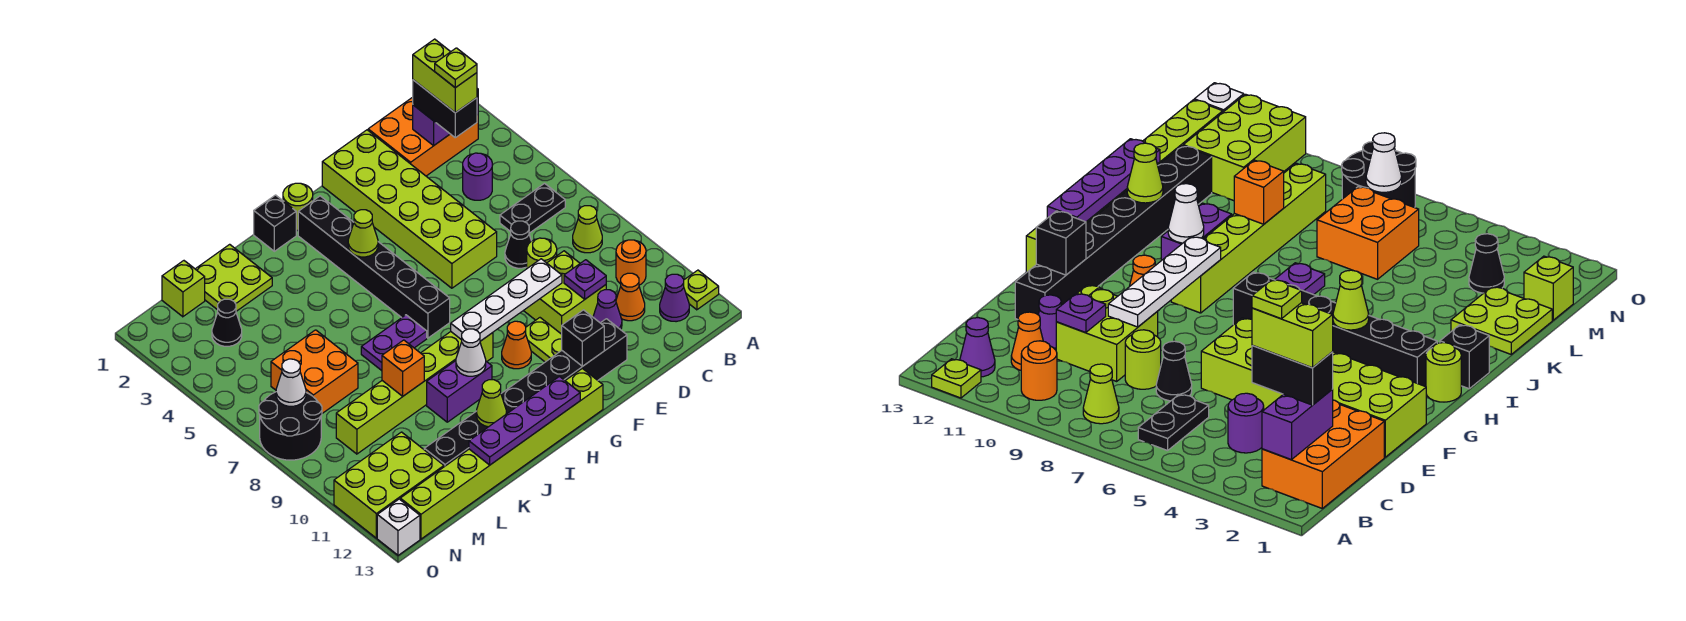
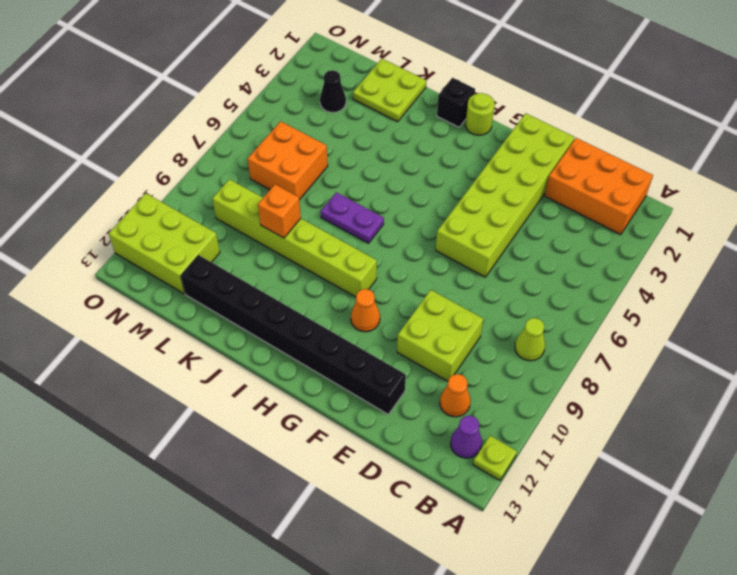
none -> black plate B6:C6 level 1
none -> orange round brick B10 level 1
none -> purple round brick C4 level 1
none -> black cone D7 level 1

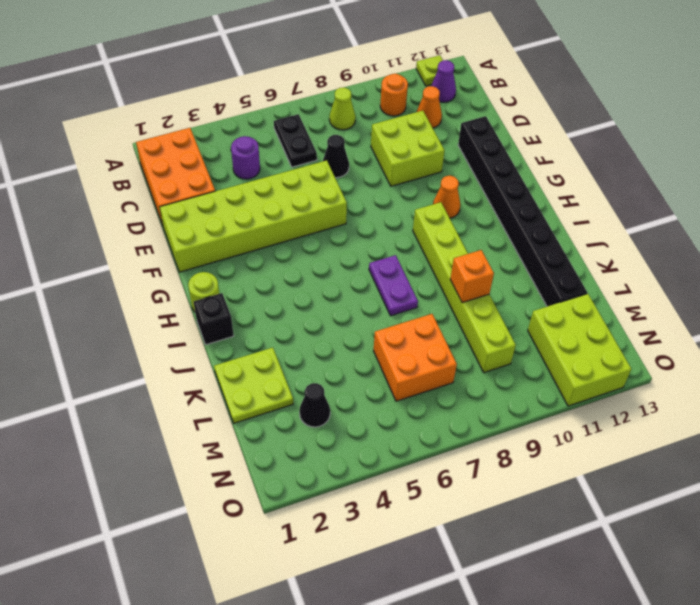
none -> lime round brick D8 level 1
none -> purple cone D11 level 1
none -> lime plate F10:F11 level 1
none -> lime brick G13:N13 level 1

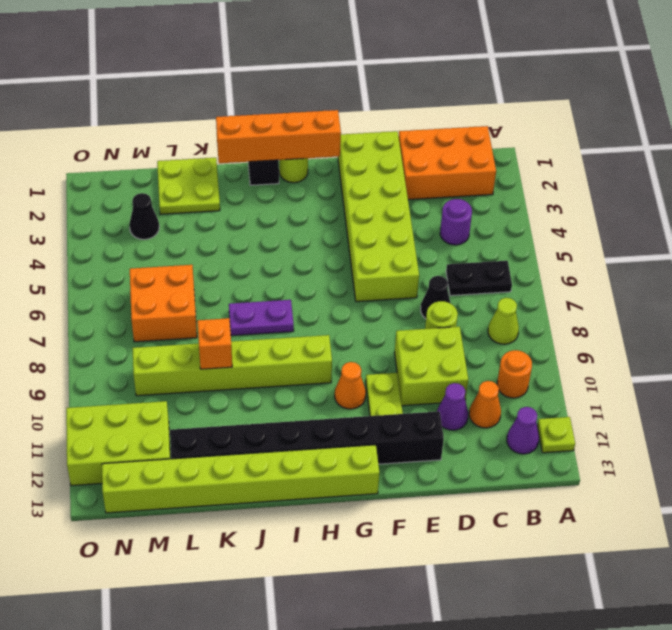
orange brick G1:J1 level 2 -> none
none -> black brick H2:H7 level 1
none -> purple brick I10:J10 level 1
none -> lime brick M1 level 1
none -> black round brick N7:O8 level 1

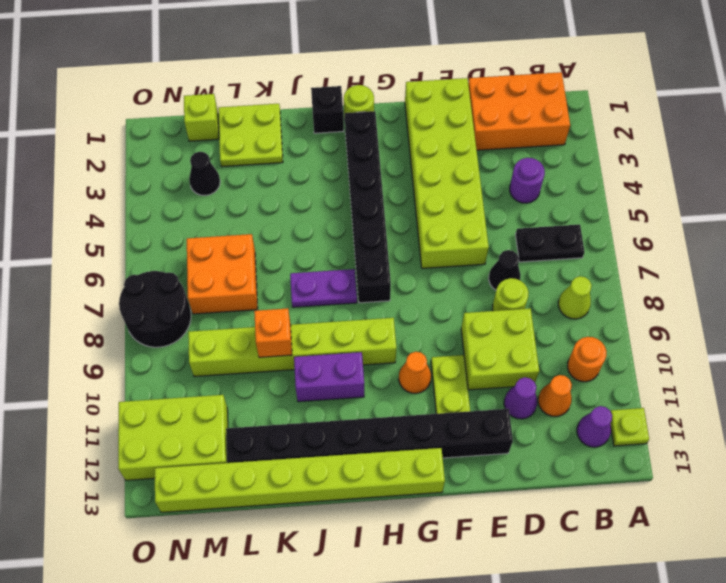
none -> white brick O13 level 1
none -> purple brick B2:C2 level 2
none -> purple plate D10 level 2
none -> white plate E9:H9 level 2

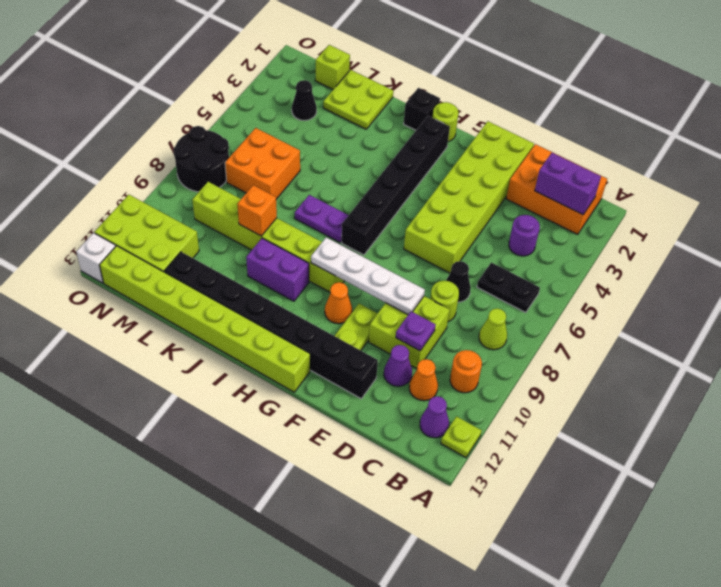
none -> black brick F12 level 2
none -> lime cone H4 level 2
none -> purple plate H13:K13 level 2
none -> white cone I10 level 2

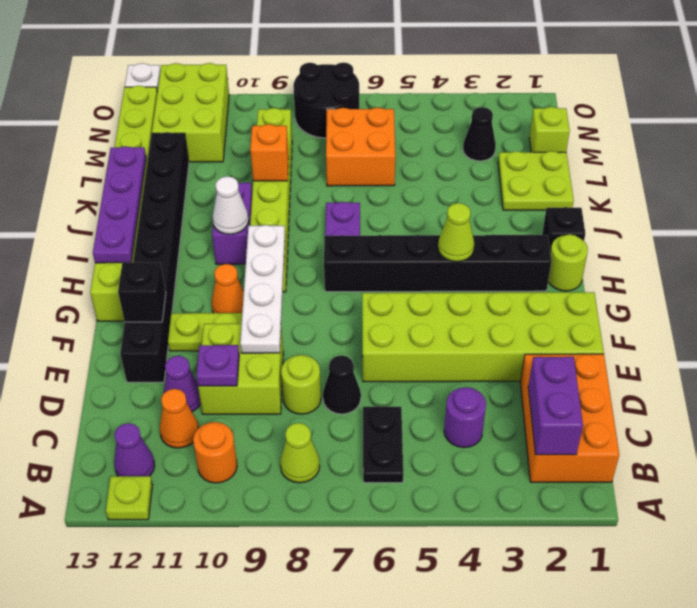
none -> lime cone J12 level 2
none -> white cone N7 level 2
none -> black brick C2:C3 level 3
none -> lime brick C2:C3 level 4

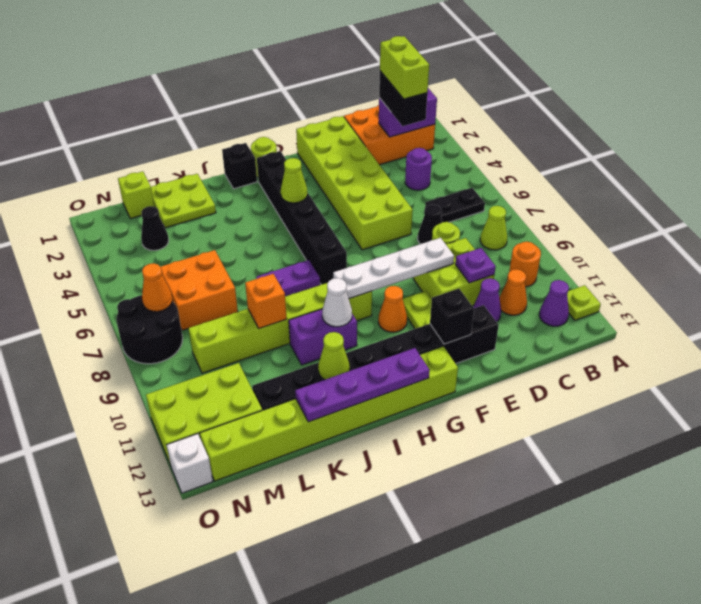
orange cone N7 level 2 -> white cone N7 level 2
none -> lime plate C3 level 5

